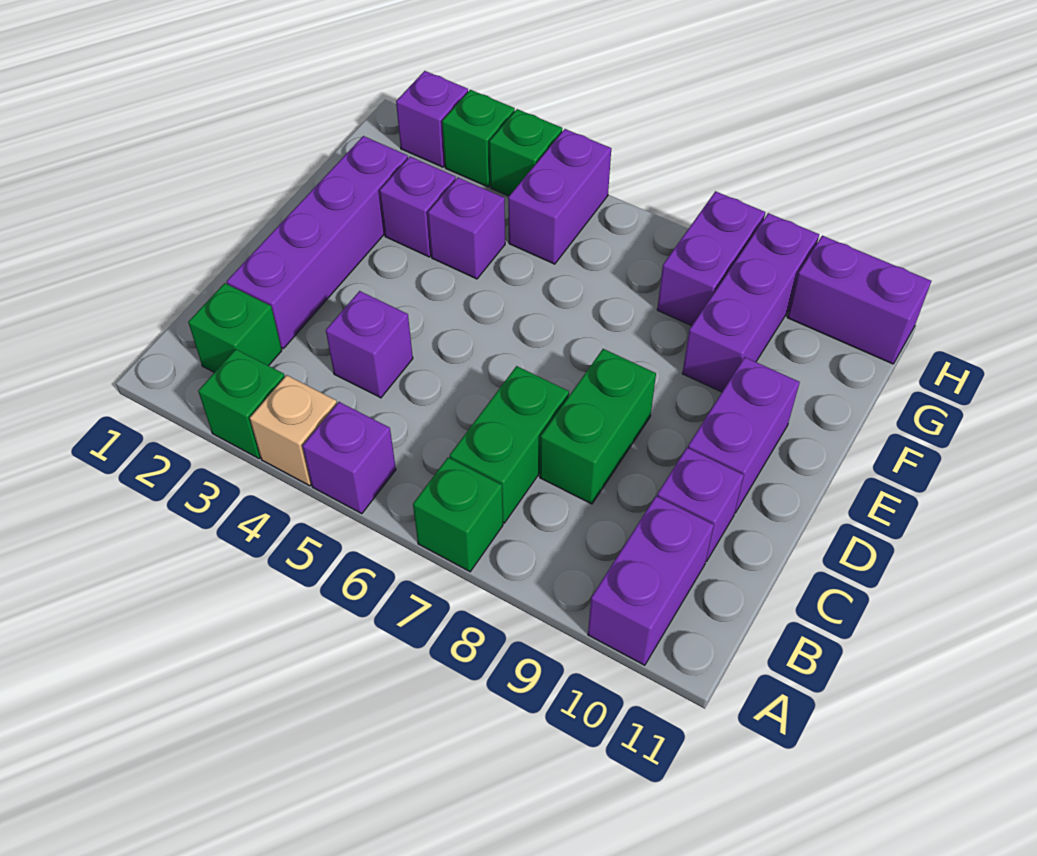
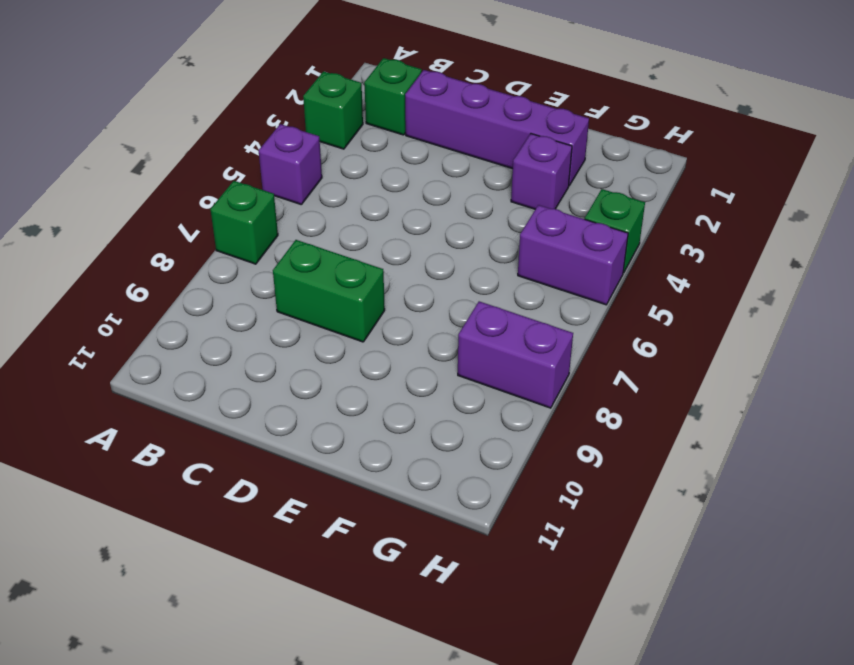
none -> tan brick A4 level 1
none -> purple brick A10:B10 level 1
none -> green brick B7:C7 level 1

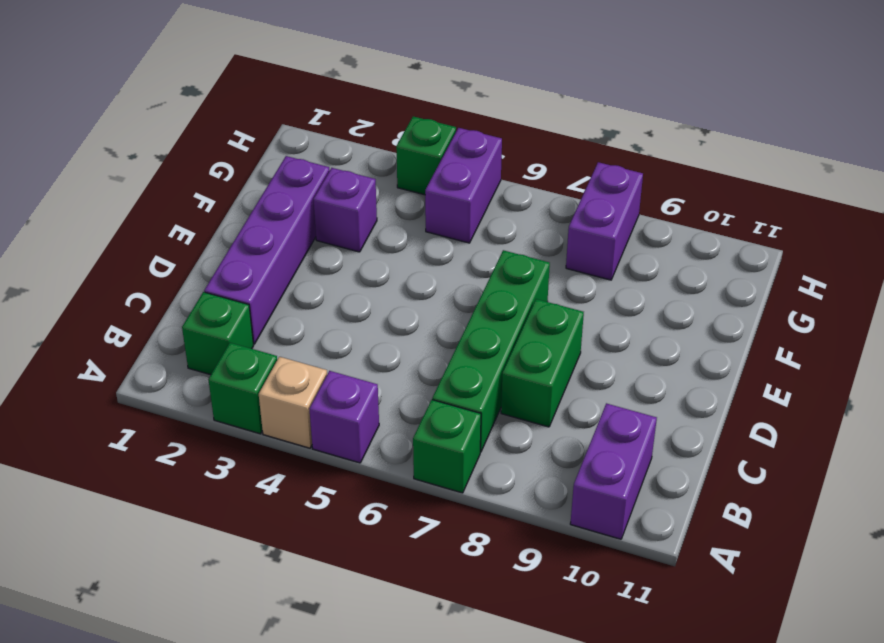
green brick B7:E7 level 1 -> green brick B7:C7 level 1
none -> purple brick C4 level 1
none -> purple brick C10 level 1
none -> purple brick D10:E10 level 1

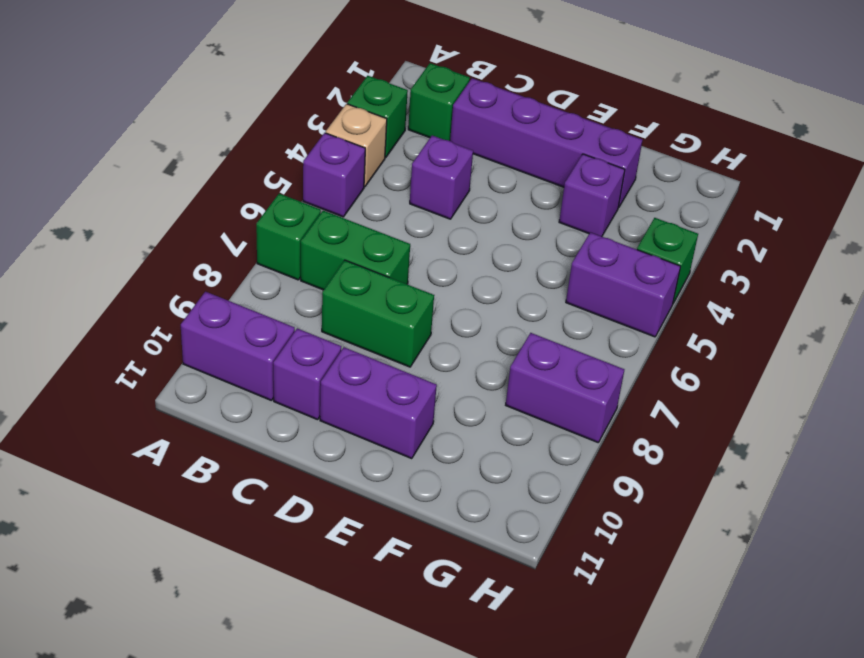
none -> purple brick F4 level 1
none -> purple brick F9:H9 level 1
none -> purple brick H2 level 1

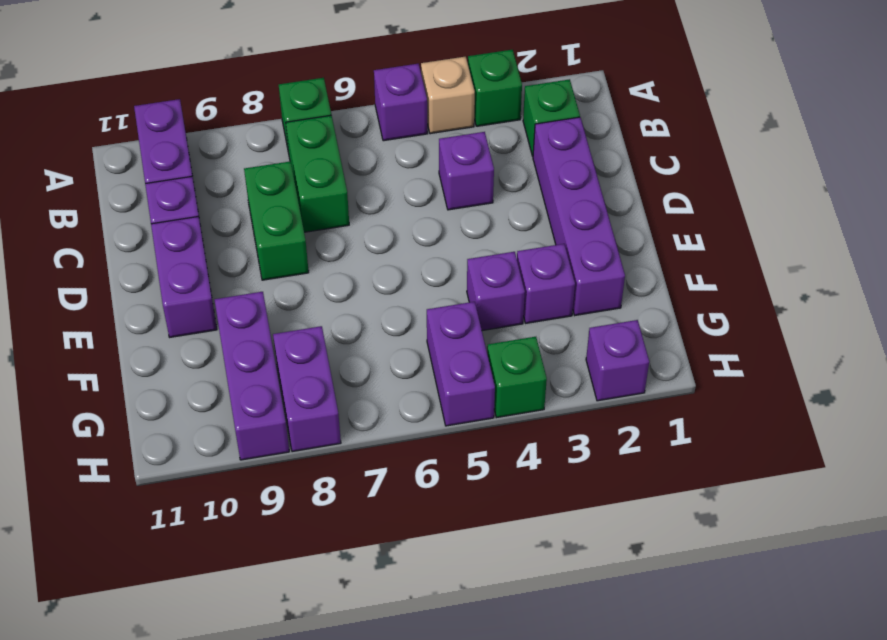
none -> green brick H3 level 1
none -> purple brick H10:H11 level 1

